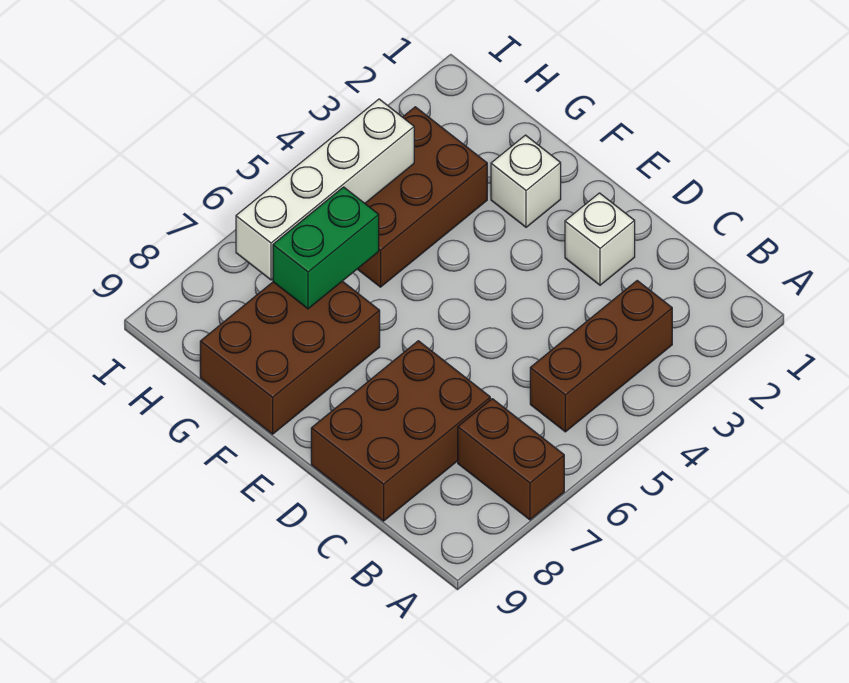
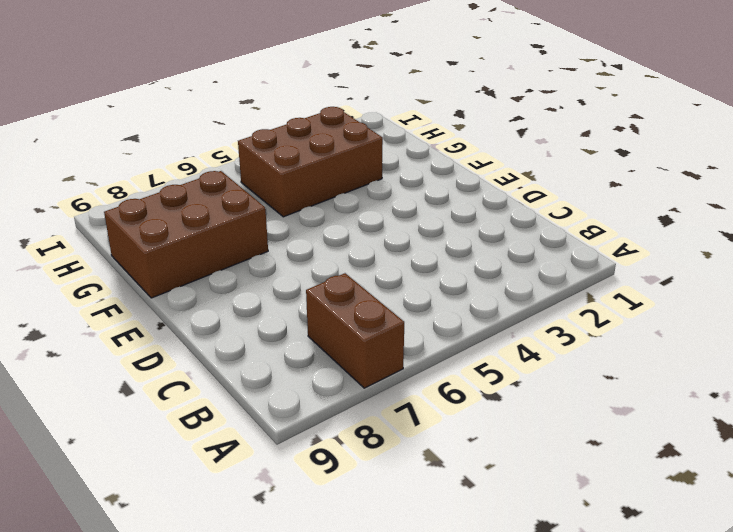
none -> brown brick B3:B5 level 1
none -> brown brick C7:D9 level 1

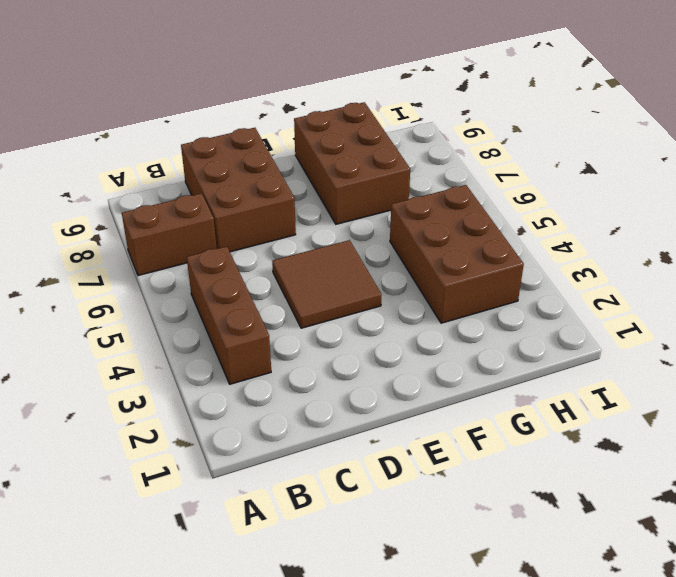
brown tile D4:E5 level 1 -> none
none -> white brick D2 level 1
none -> white brick F2 level 1

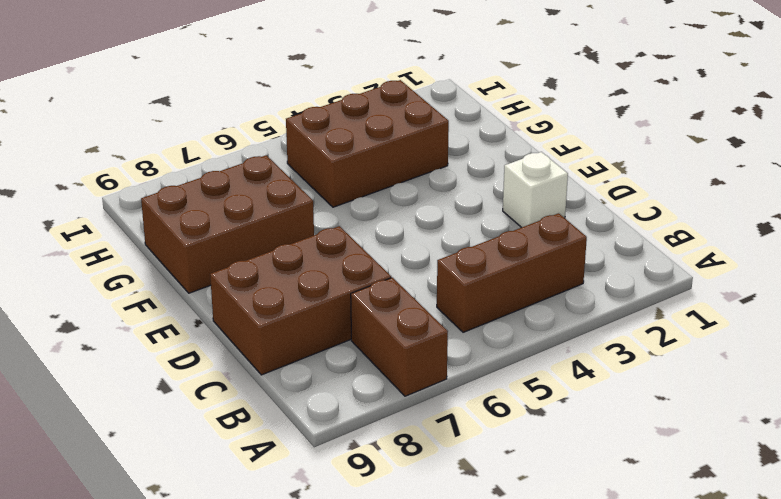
none -> white brick F2 level 1
none -> green brick G6:G7 level 2

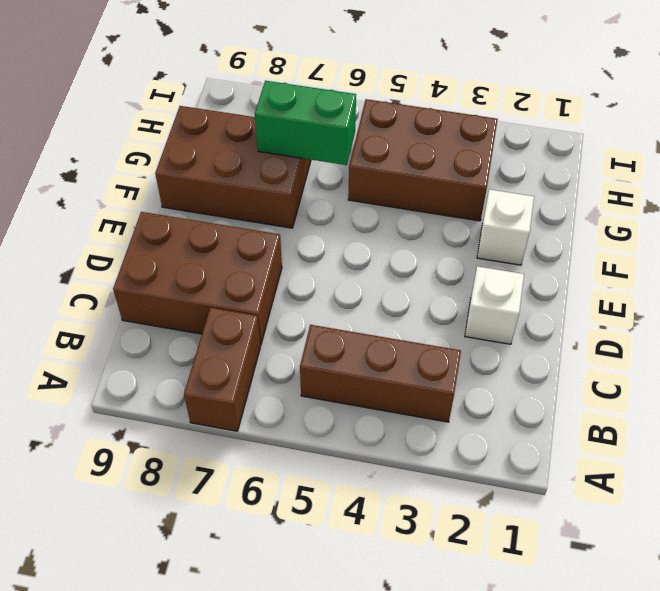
none -> white brick H4:H7 level 2

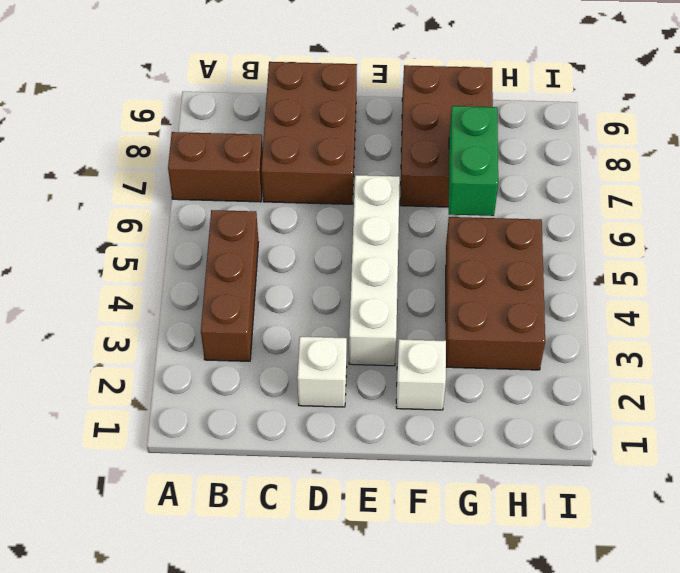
white brick E3:E6 level 1 -> white brick H4:H7 level 2

